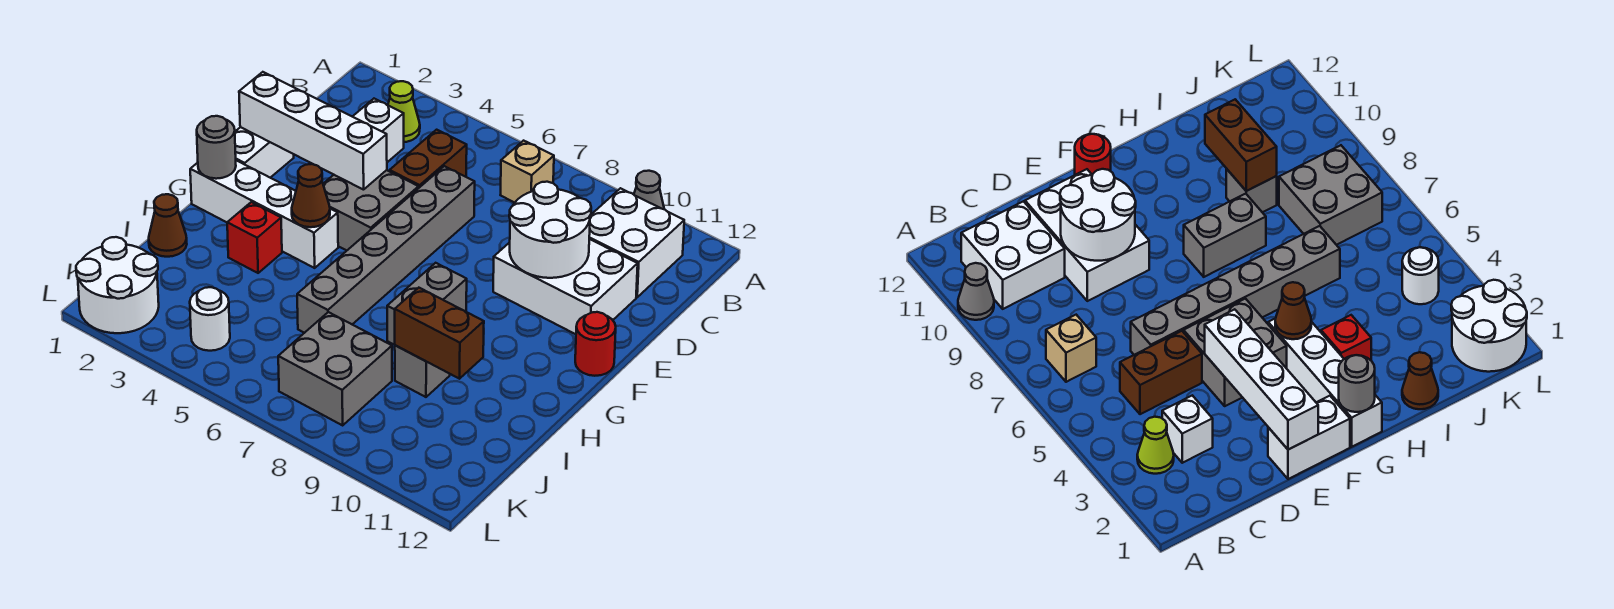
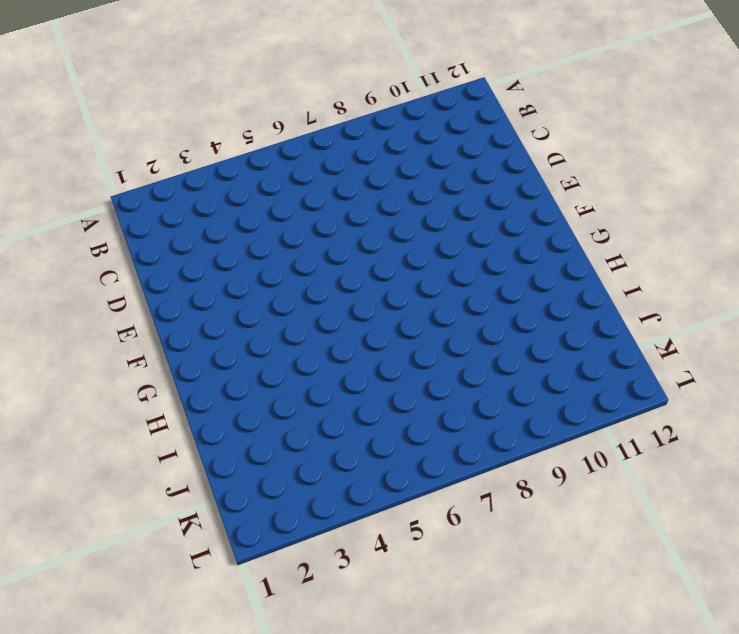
none -> grey cone A10 level 1
none -> lime cone B3 level 1
none -> tan brick B7 level 1

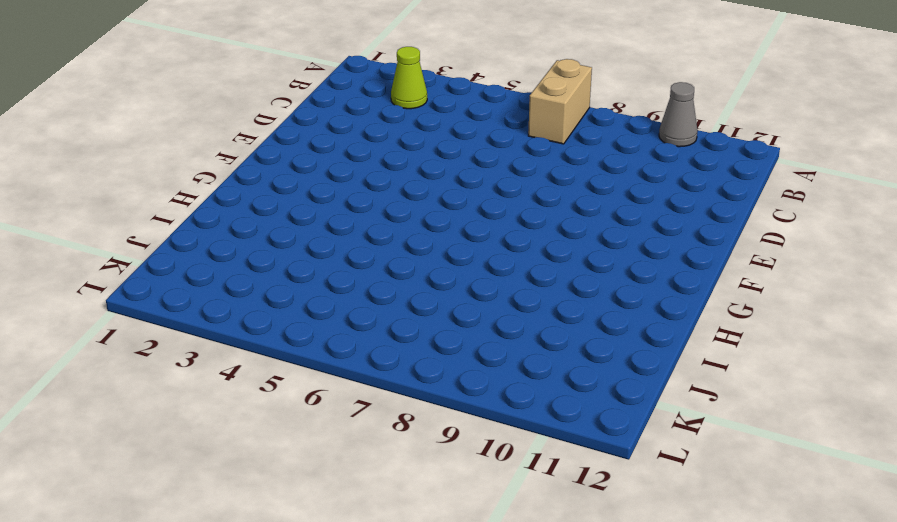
tan brick A7:B7 level 1 -> tan brick B7 level 1
none -> white brick B10:C11 level 1
none -> white brick C3 level 1
none -> brown brick C5:D5 level 1

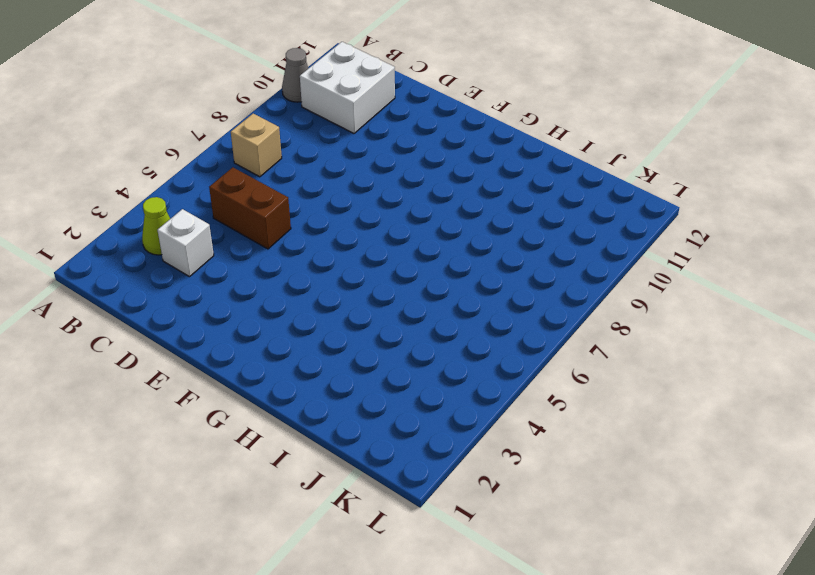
none -> grey brick D6:I6 level 1
none -> white brick D9:E11 level 1
none -> white brick E1:F1 level 1

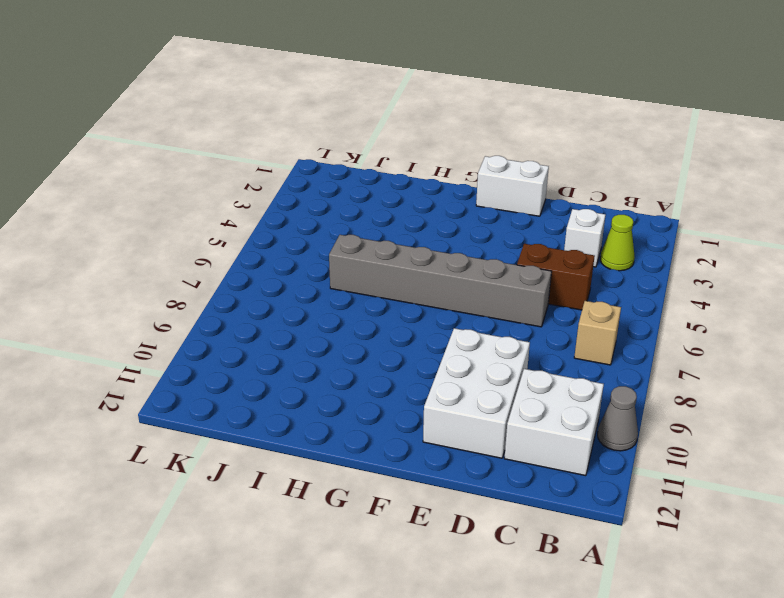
none -> grey brick E4:F5 level 1
none -> red round brick F12 level 1
none -> white brick G1:G4 level 1

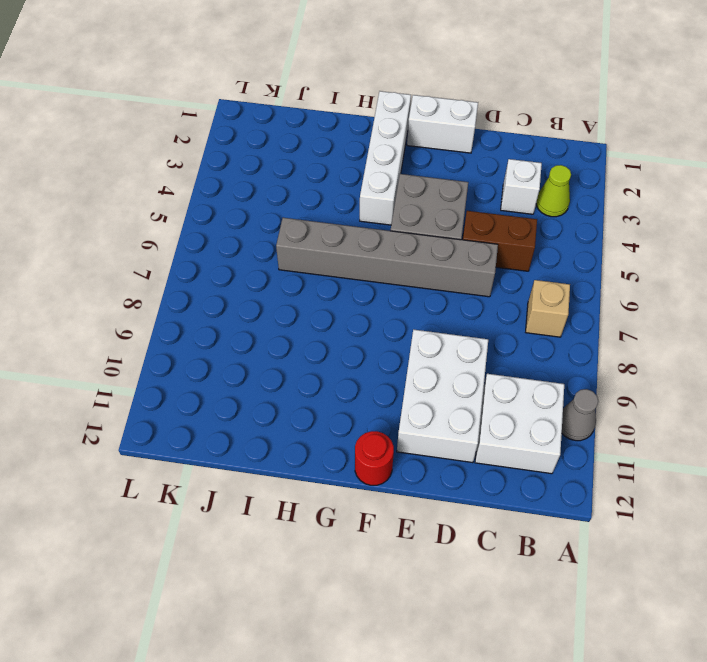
none -> grey brick G8:H8 level 1
none -> red brick H3 level 1
none -> brown cone I1 level 1

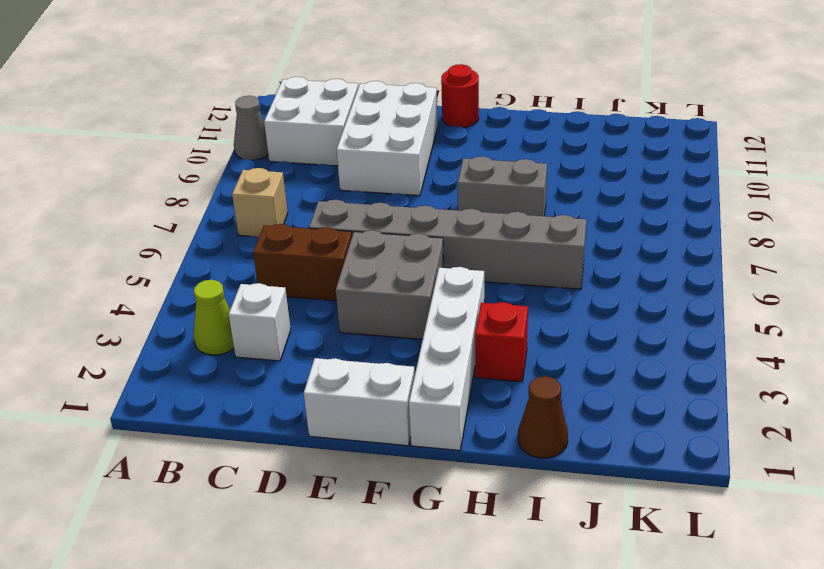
none -> grey brick I9 level 1
none -> grey brick J7:K8 level 1
none -> white round brick K1:L2 level 1

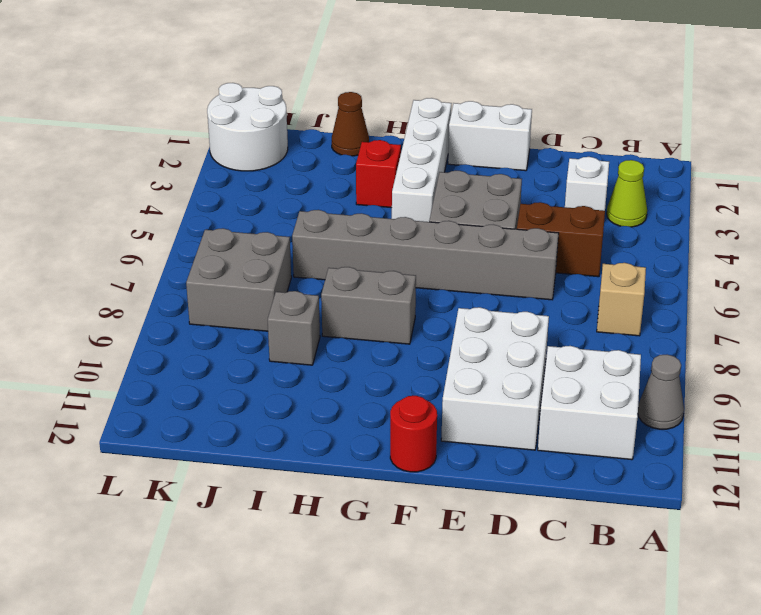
none -> white round brick K4 level 1
none -> white round brick D9:E10 level 2
none -> white brick E1:E4 level 2

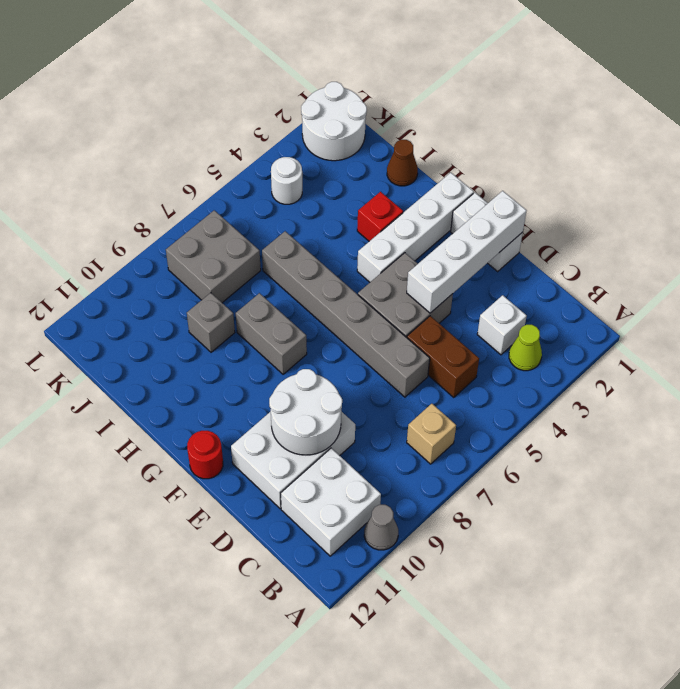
none -> grey round brick G1 level 2
none -> brown cone G4 level 2
none -> brown brick I9:I10 level 2

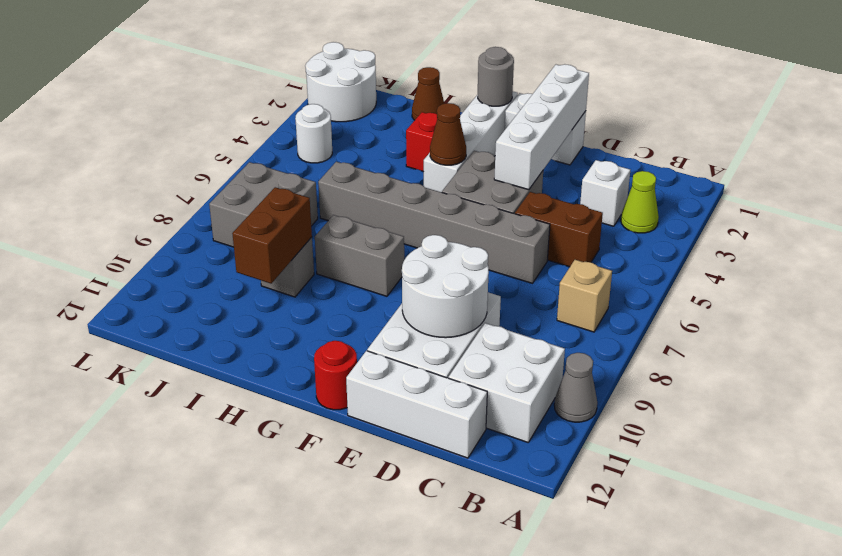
white brick C12:E12 level 1 -> none

